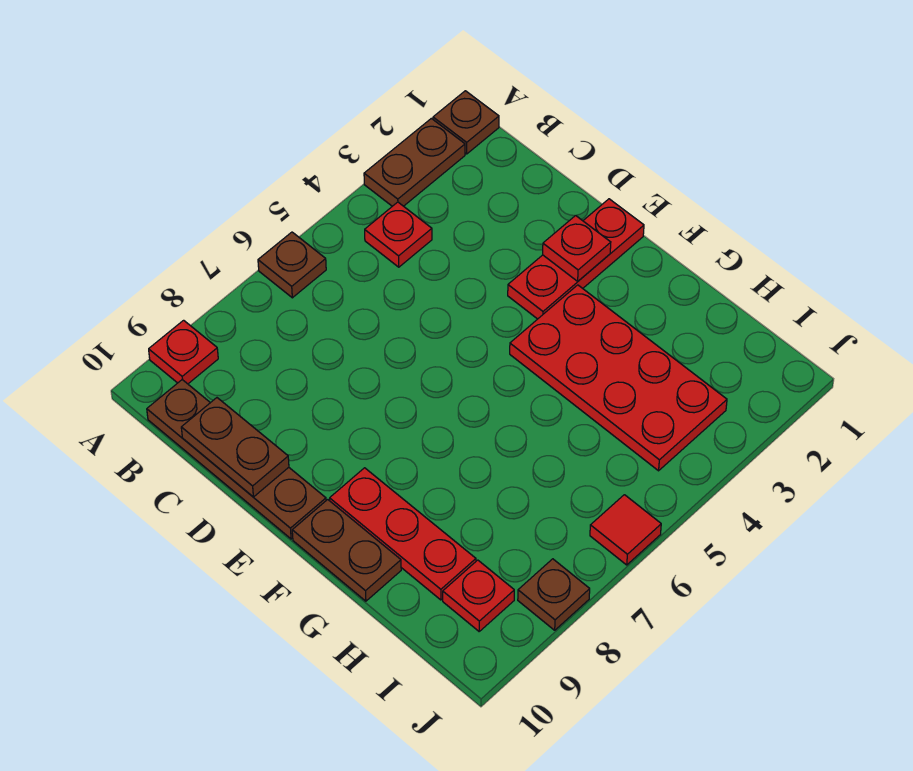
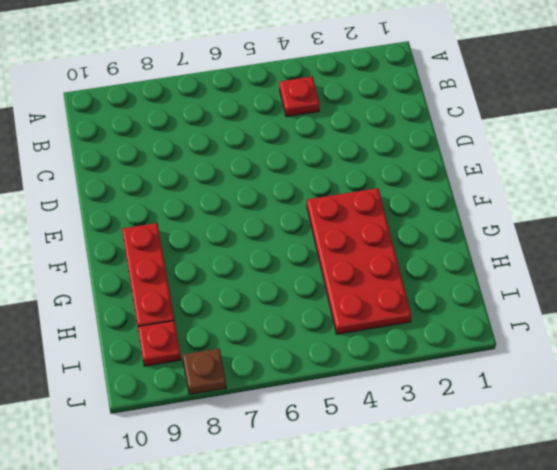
none -> brown plate A1 level 1
none -> brown plate A2:A3 level 1
none -> brown plate A6 level 1

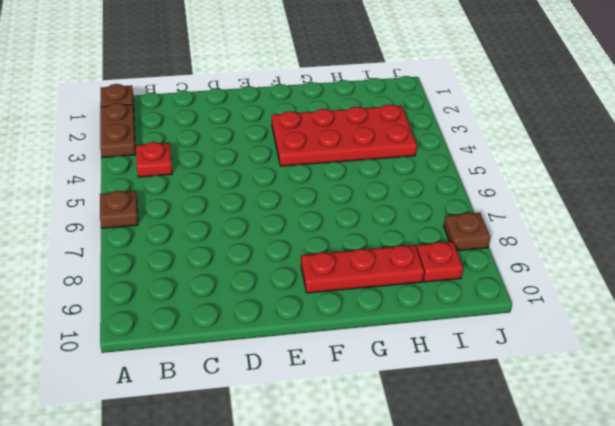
none -> red plate A9 level 1
none -> brown plate B10:E10 level 1
none -> red plate E1:E3 level 1

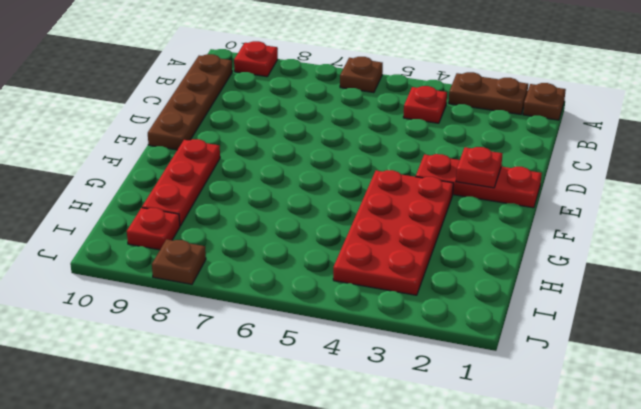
none -> brown plate F10:G10 level 1
none -> red tile J6 level 1
none -> brown plate C10:D10 level 2

